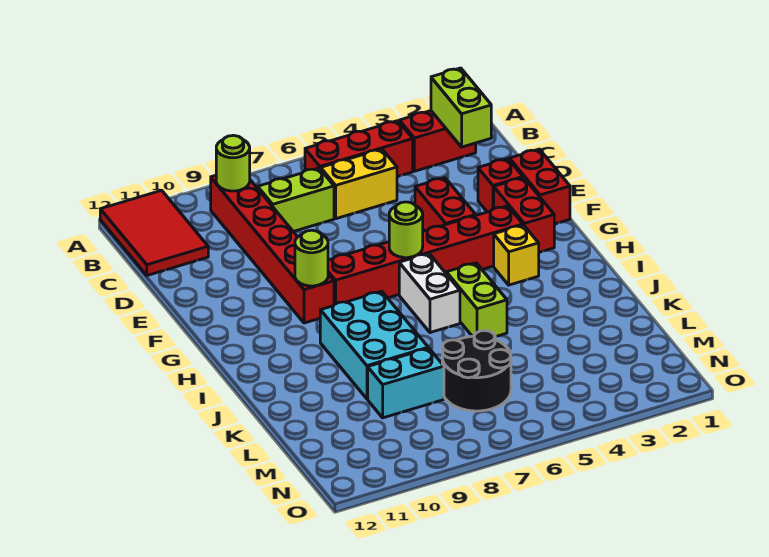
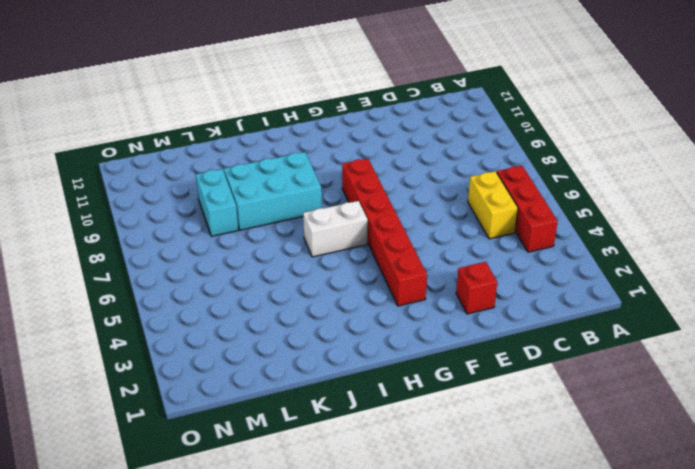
none -> red tile A11:C12 level 1
none -> red brick B2:B3 level 1
none -> red brick B9:G9 level 1

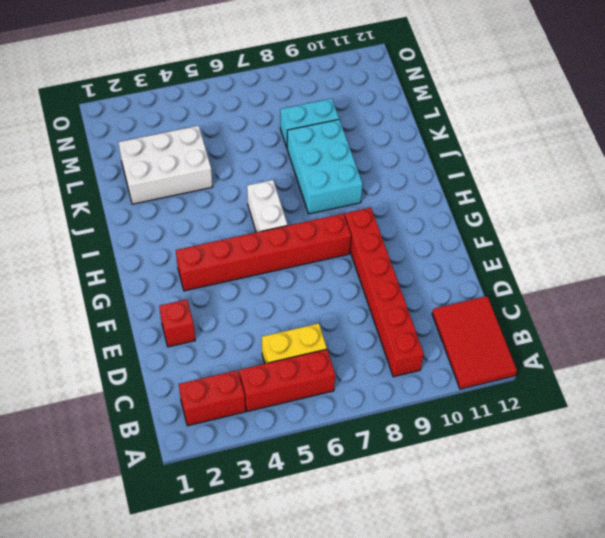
white brick K2:L4 level 1 -> none
none -> lime brick C7:C8 level 1
none -> red brick E1:F1 level 1
none -> red brick E4:F4 level 1

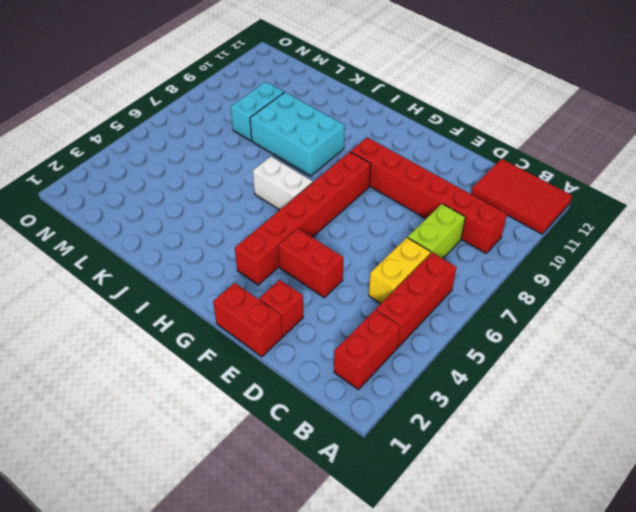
none -> red brick F2:G2 level 1
none -> yellow brick H3 level 1
none -> lime brick I5:J5 level 1

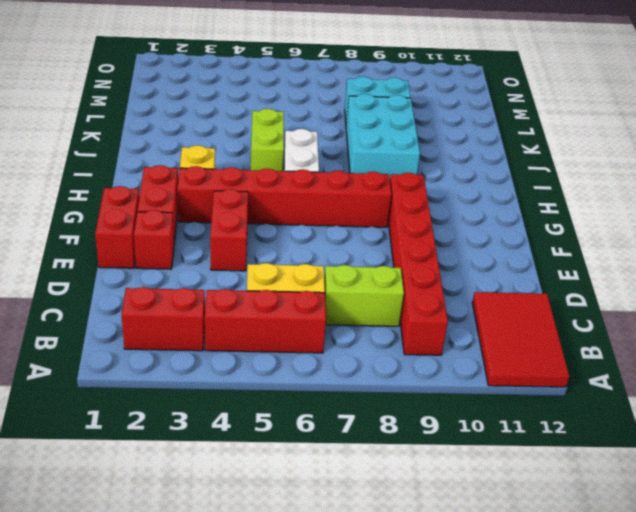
none -> black round brick L6:M7 level 1
none -> lime brick B2:C2 level 2
none -> lime round brick B9 level 2

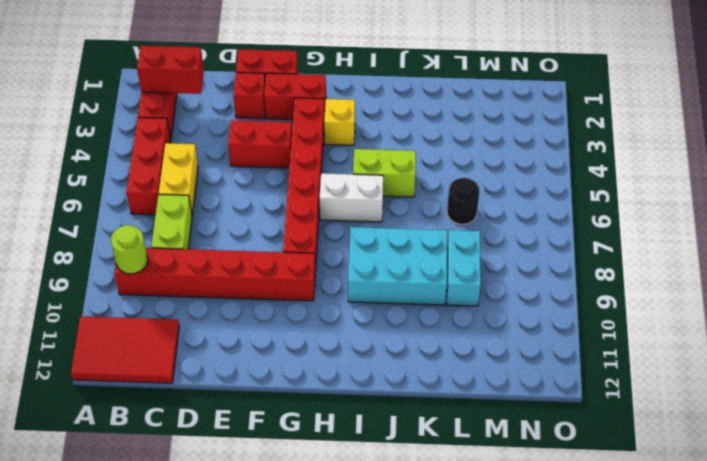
red brick B2:C2 level 2 -> lime brick B2:C2 level 2
black round brick L6 level 1 -> black round brick L6:M7 level 1
none -> lime round brick G6 level 2
none -> lime round brick G9 level 2

